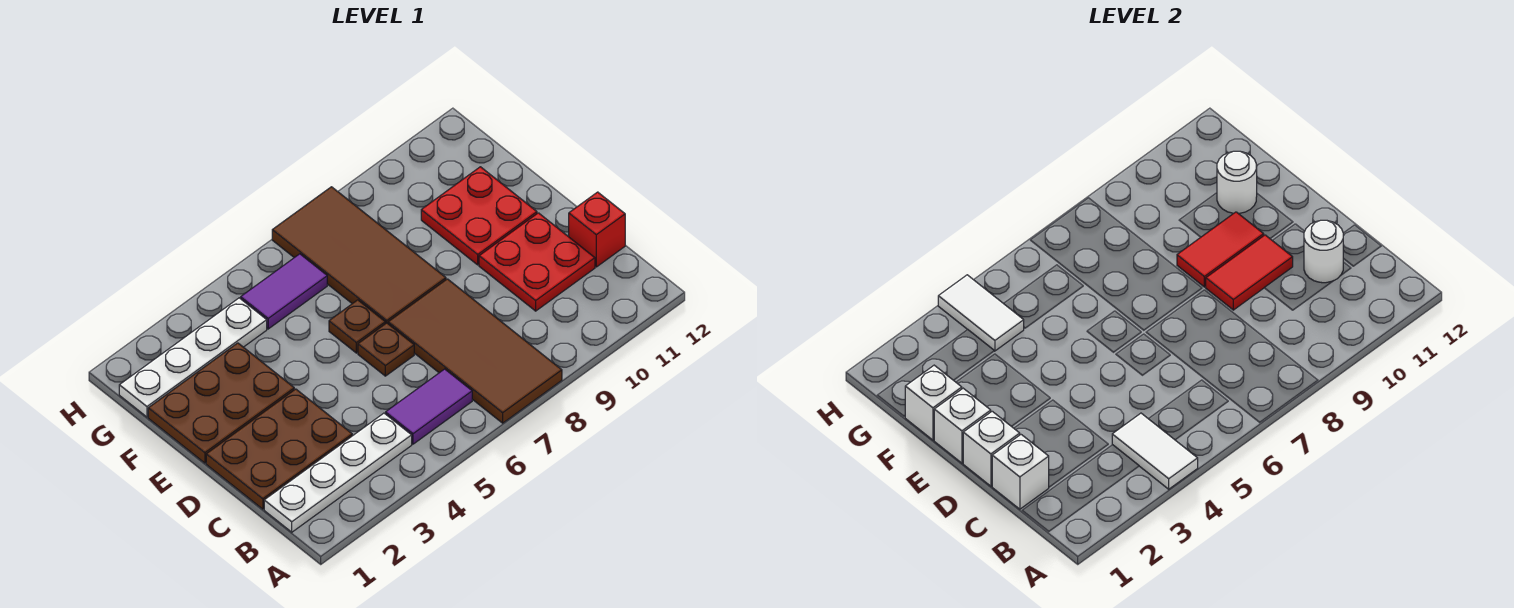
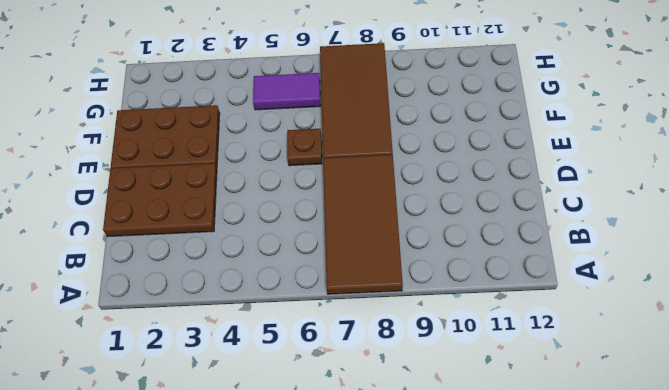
none -> white plate B1:B4 level 1
none -> purple tile B5:B6 level 1
none -> red plate C10:D11 level 1

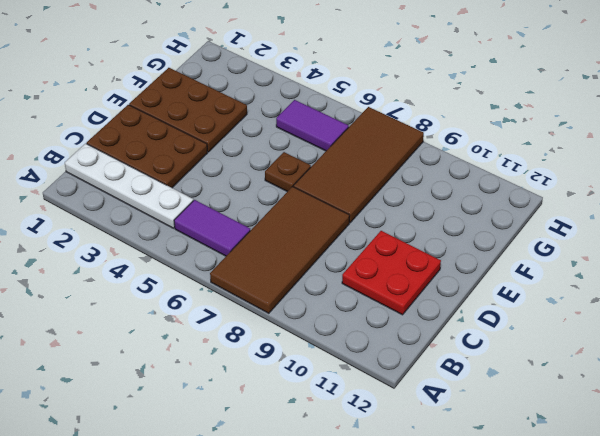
none -> red brick C12 level 1
none -> brown plate D6 level 1
none -> red plate E10:F11 level 1

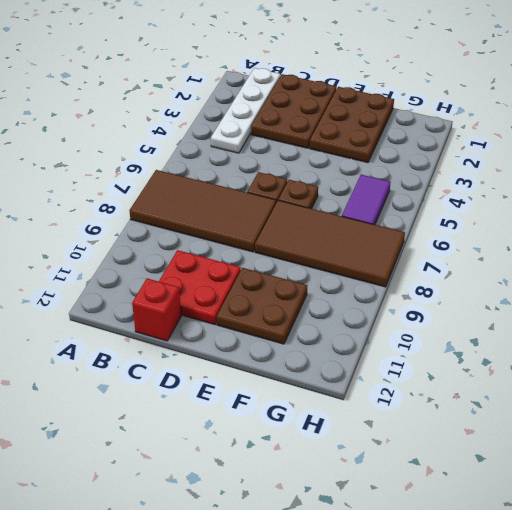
brown plate E10:F11 level 1 -> red plate E10:F11 level 1
none -> purple tile B5:B6 level 1
none -> white plate G1:G4 level 1
none -> white tile A4:B4 level 2

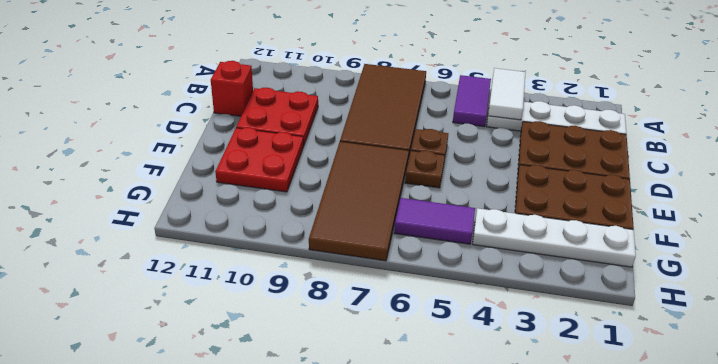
purple tile A5:B5 level 1 -> purple tile B5:B6 level 1
none -> white brick C1 level 2
none -> white round brick C11 level 2
none -> white brick D1 level 2

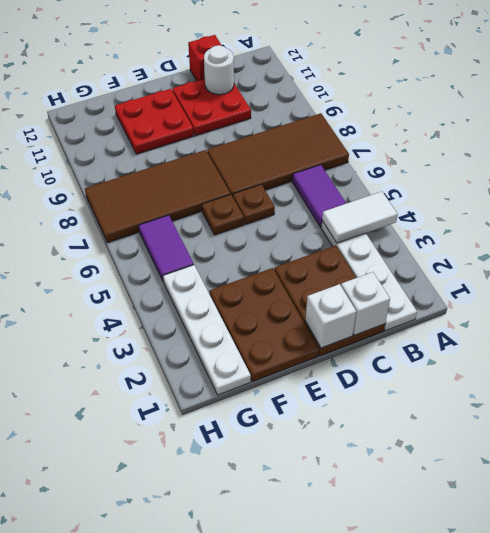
none -> red tile D9:D10 level 2
none -> white brick E1 level 2
none -> red tile E9:E10 level 2

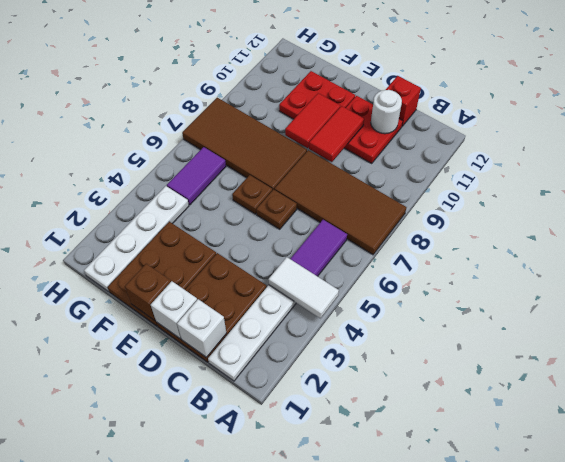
brown brick E1 level 2 -> white brick E1 level 2
none -> white brick F1 level 2
none -> white round brick F11 level 2
none -> white tile G4:H4 level 2

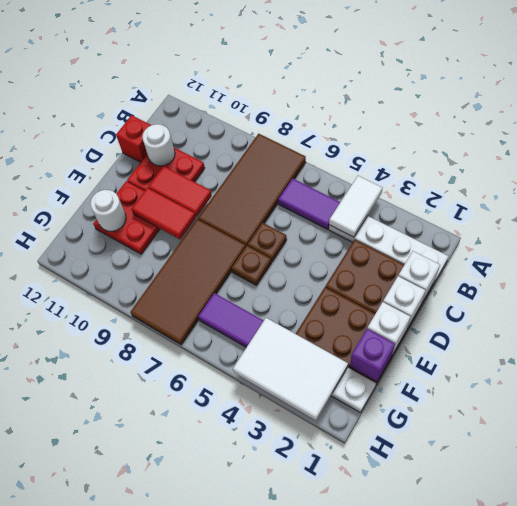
purple brick F1 level 2 -> white brick F1 level 2
white tile G2:H4 level 2 -> white tile G4:H4 level 2

